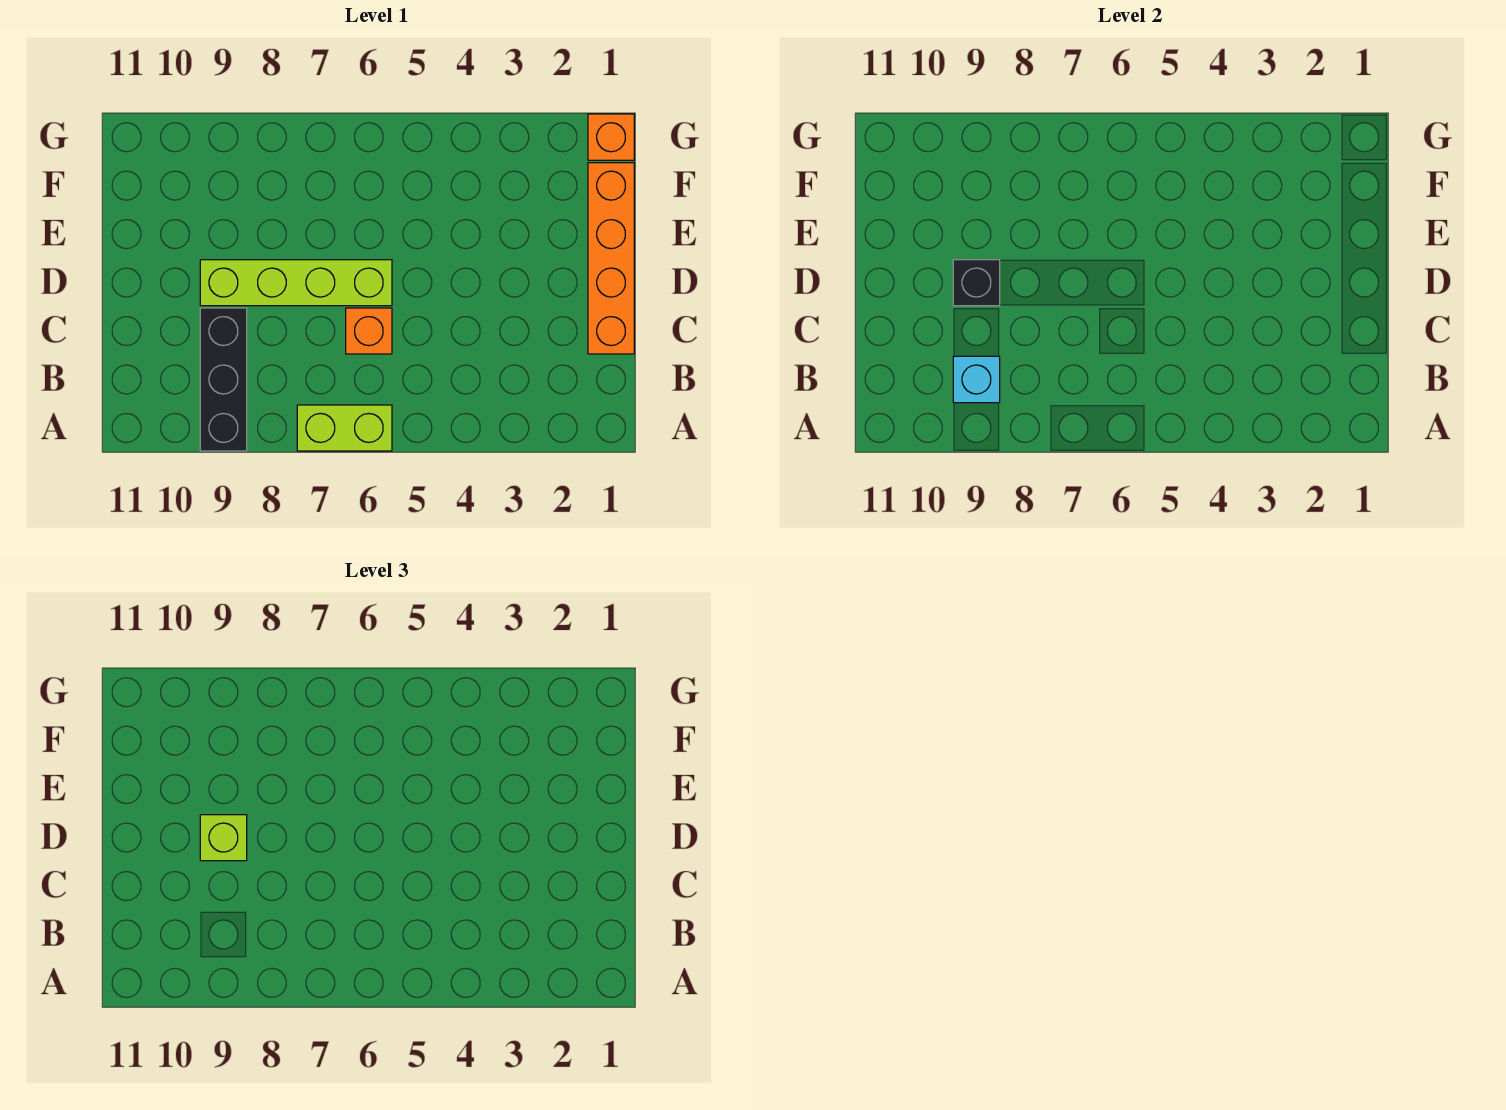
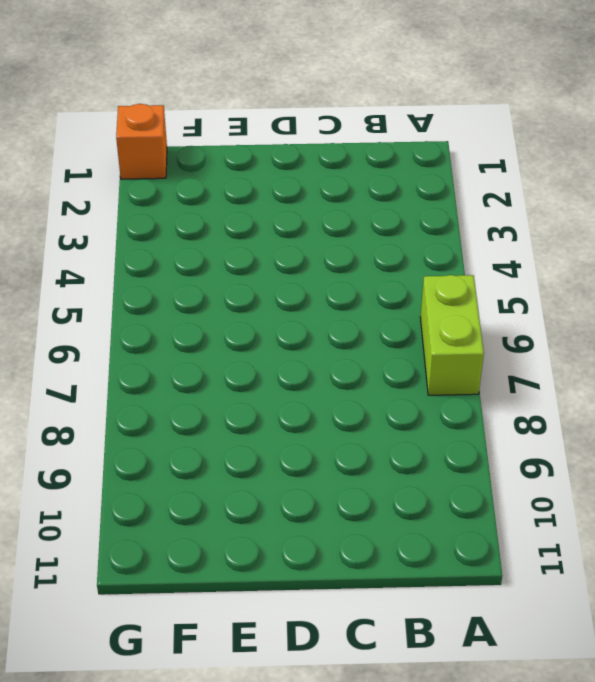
none -> black brick A9:C9 level 1
none -> orange brick C1:F1 level 1

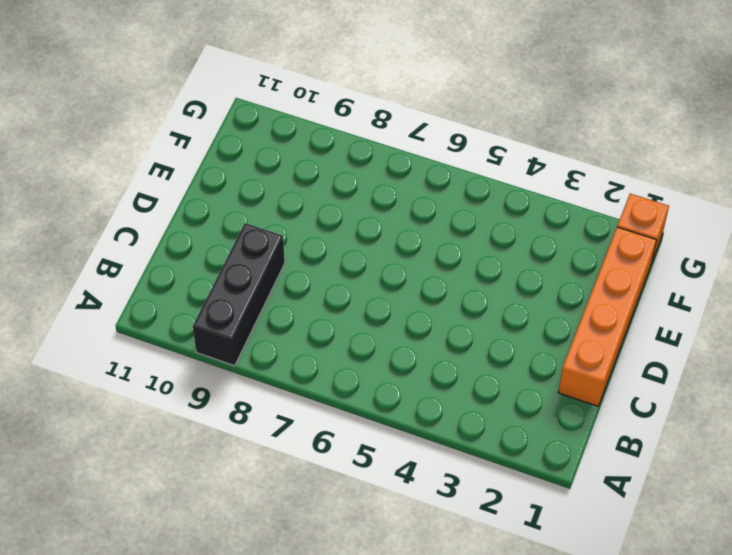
none -> lime brick A6:A7 level 1
none -> orange brick C6 level 1

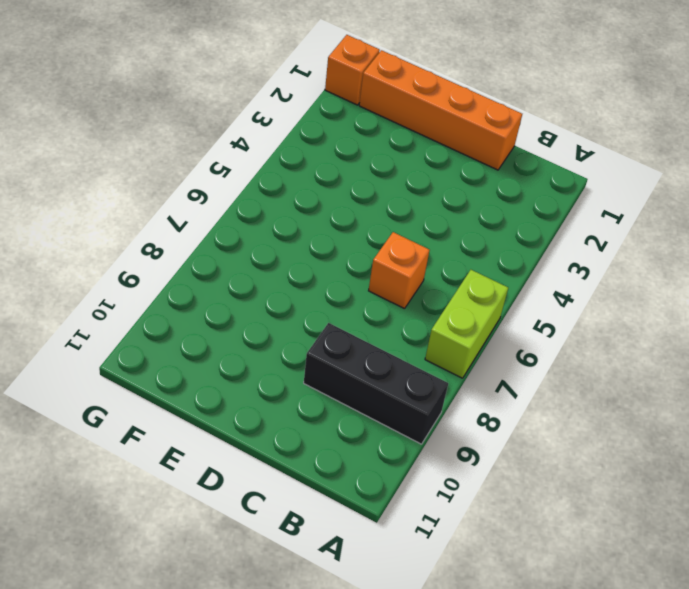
none -> lime brick D6:D9 level 1
none -> cyan brick B9 level 2

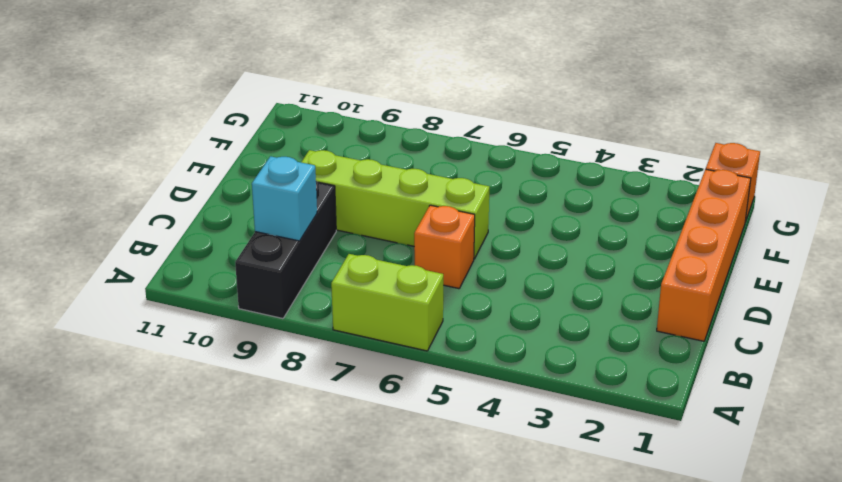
none -> black brick D9 level 2
none -> lime brick D9 level 3

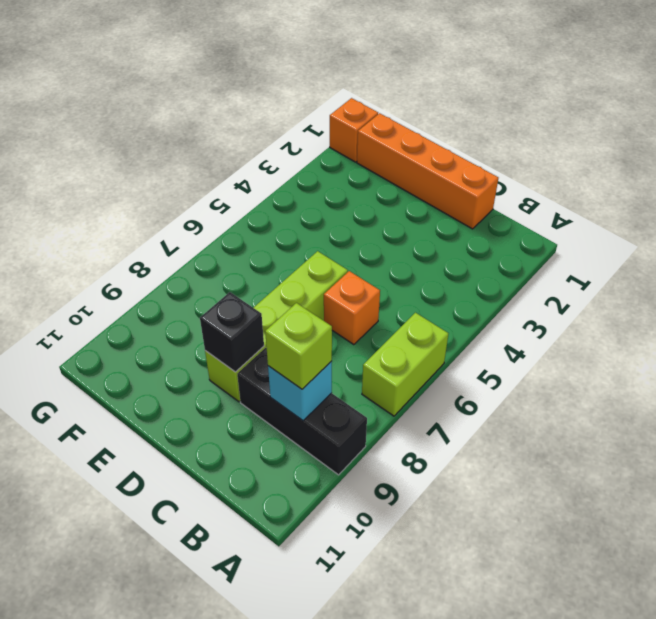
lime brick B9 level 3 -> lime brick D9 level 3

